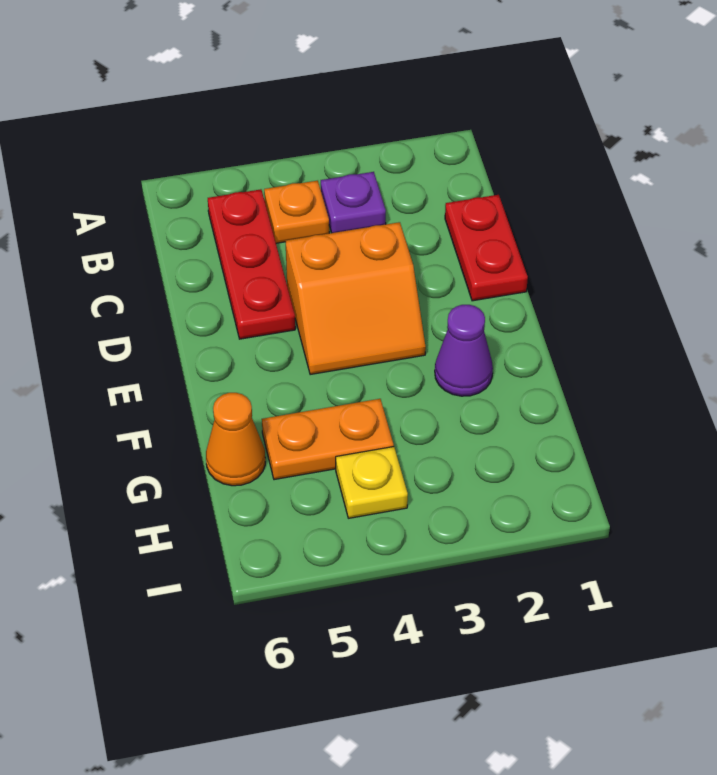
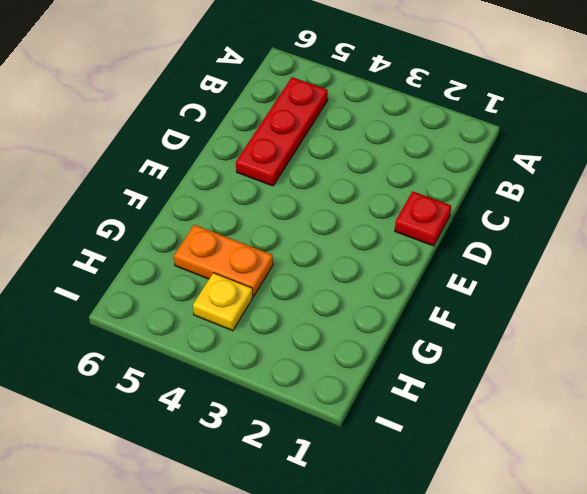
red plate D1 level 1 -> red plate C1:D1 level 1
none -> purple plate B3 level 1
none -> orange plate B4 level 1

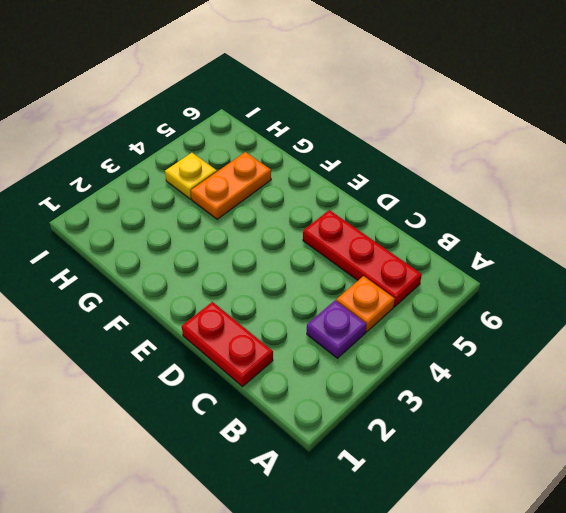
none -> orange slope D3:E4 level 1 top D
none -> purple cone F2 level 1

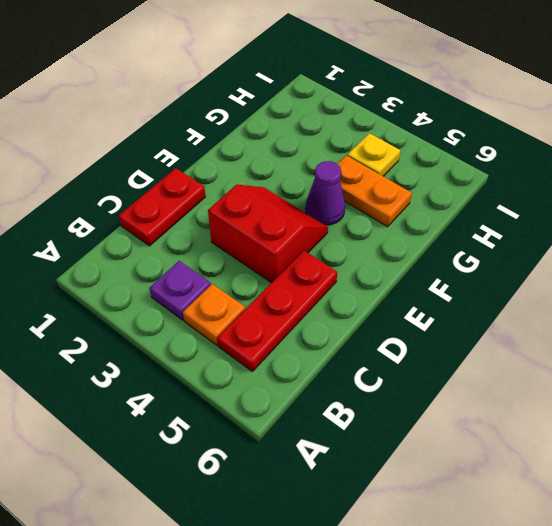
red slope D3:E4 level 1 top D -> orange slope D3:E4 level 1 top D
purple cone F4 level 1 -> purple cone F2 level 1
none -> orange cone G6 level 1

